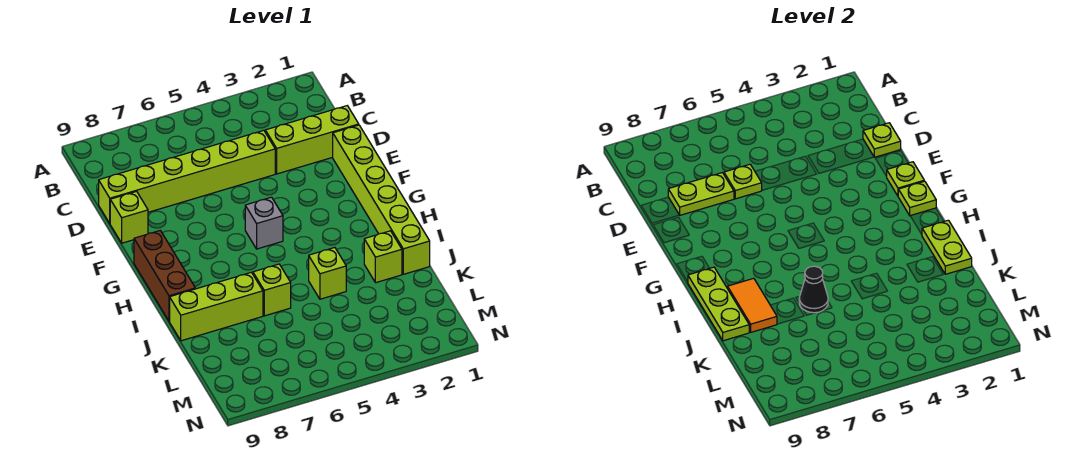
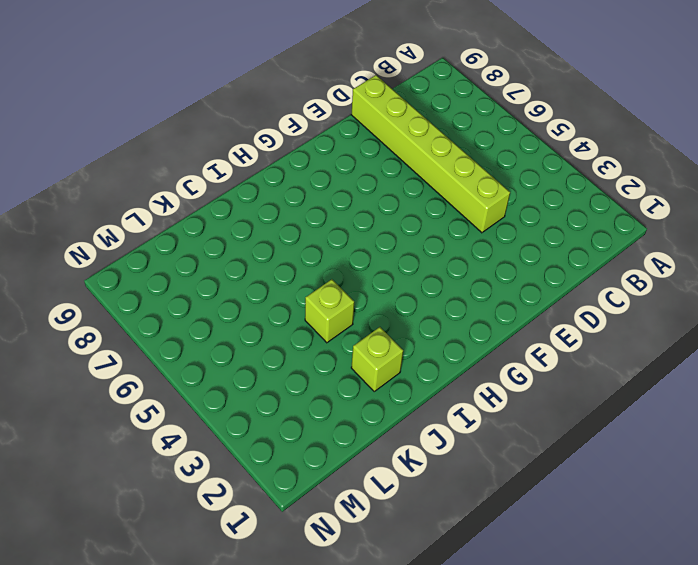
none -> lime brick D1:D3 level 1
none -> lime brick E1:J1 level 1
none -> lime brick E9 level 1

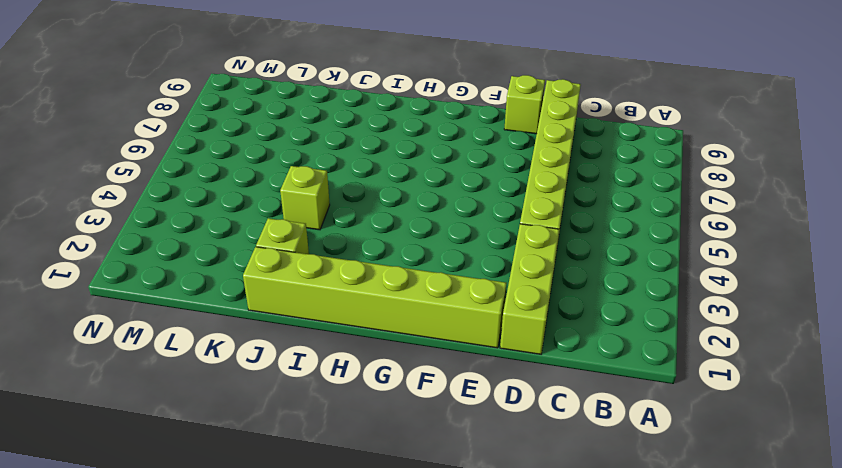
none -> grey brick G5 level 1
none -> brown brick G9:I9 level 1
none -> lime brick J6 level 1

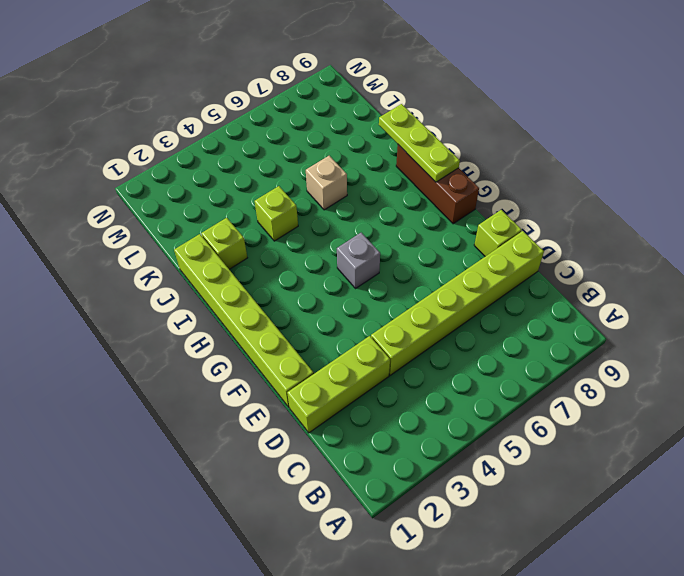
tan brick J6 level 1 -> lime brick J6 level 1
none -> lime brick J7:J9 level 1
none -> lime plate D1 level 2
none -> lime plate D6 level 2

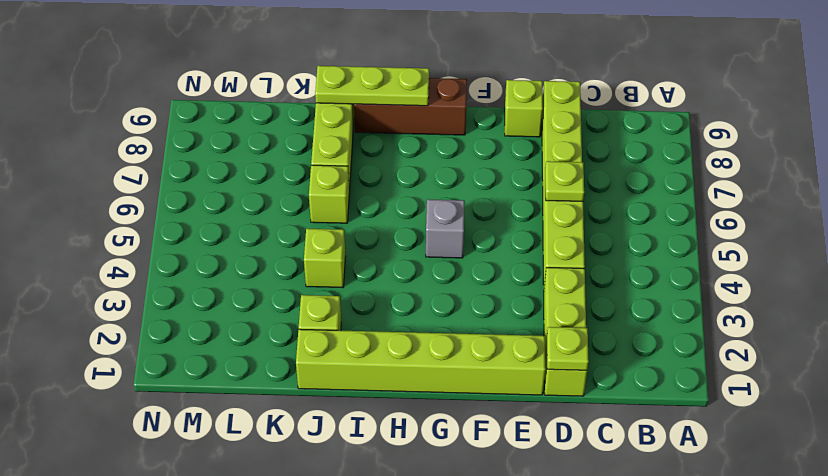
none -> lime plate D7:D8 level 2
none -> lime plate F1 level 2
none -> lime plate G1 level 2

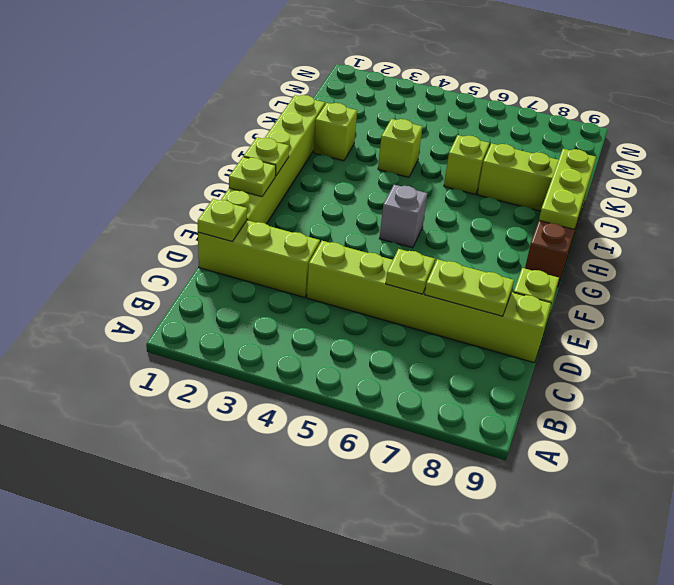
none -> lime plate I1:J1 level 2
none -> orange tile I8:J8 level 2
none -> black cone J6 level 2

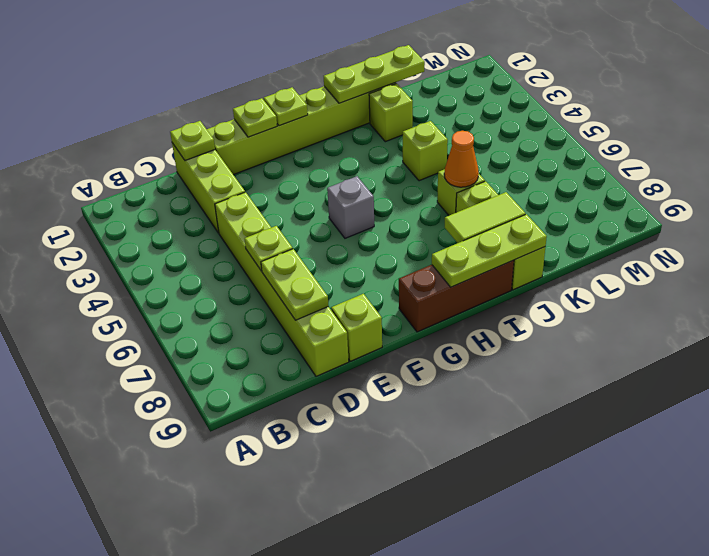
lime plate I1:K1 level 2 -> lime plate I1:J1 level 2
lime tile I8:J8 level 2 -> orange tile I8:J8 level 2
orange cone J6 level 2 -> black cone J6 level 2

